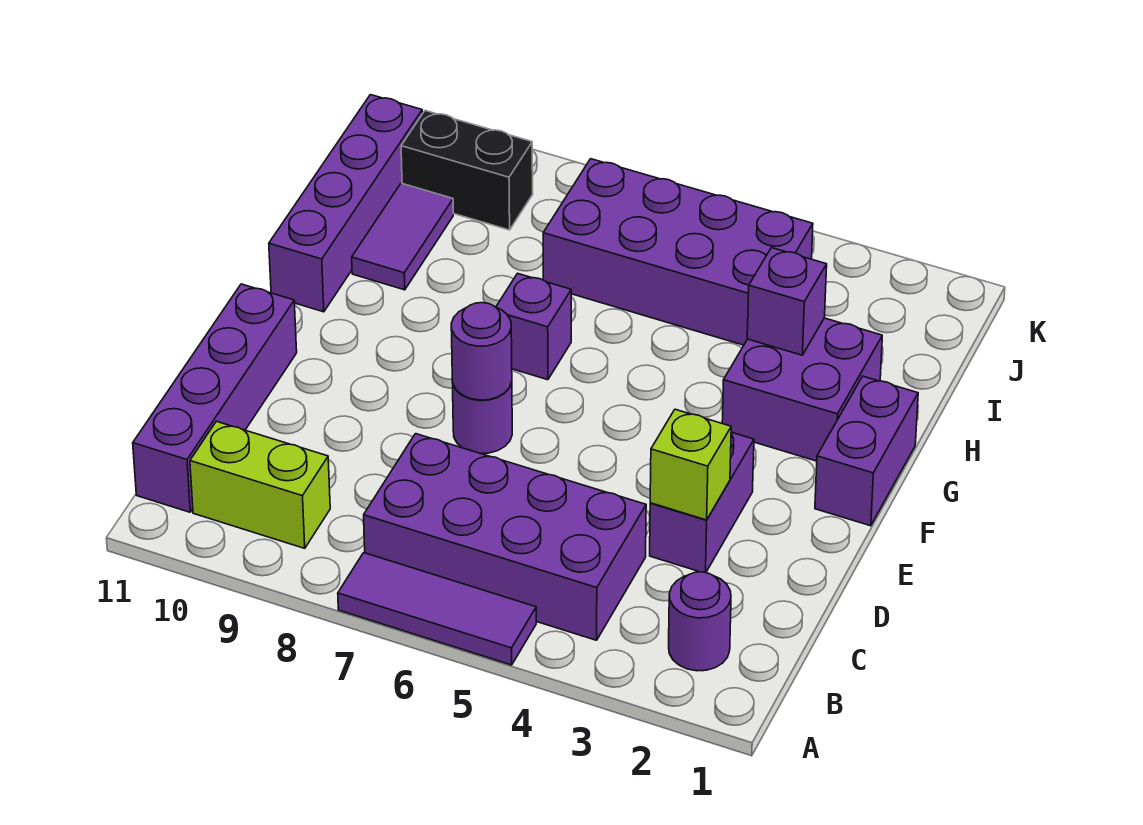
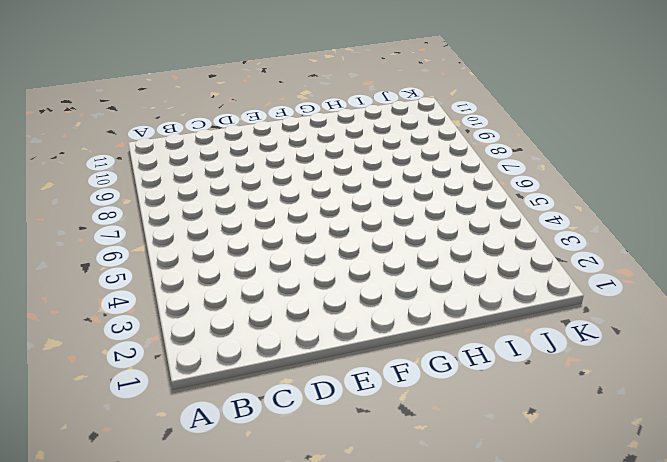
none -> purple tile A5:A7 level 1
none -> purple round brick B2 level 1
none -> purple brick B4:C7 level 1

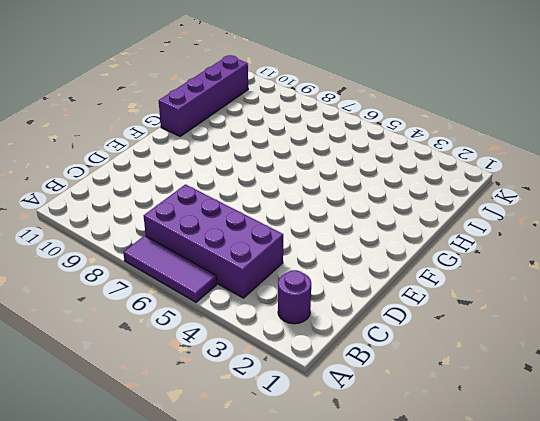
none -> lime brick B9:B10 level 1
none -> purple brick B11:E11 level 1
none -> purple brick D3:E3 level 1

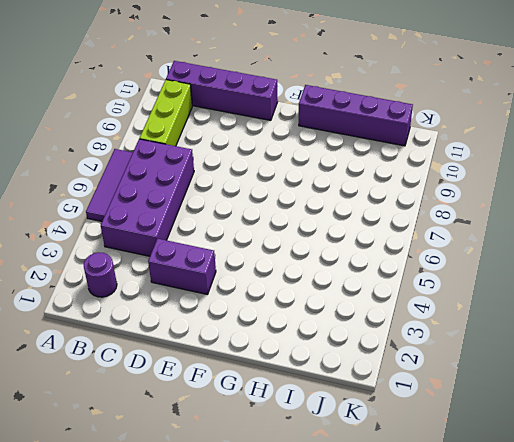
lime brick B8:B10 level 1 -> lime brick B9:B10 level 1
none -> purple round brick E7 level 1
none -> purple brick F1:G1 level 1
none -> purple brick G2:H3 level 1

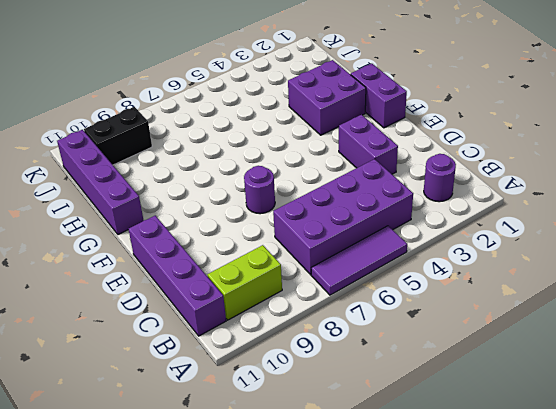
none -> purple brick G7 level 1
none -> purple tile H10:I10 level 1
none -> purple brick I4:J7 level 1

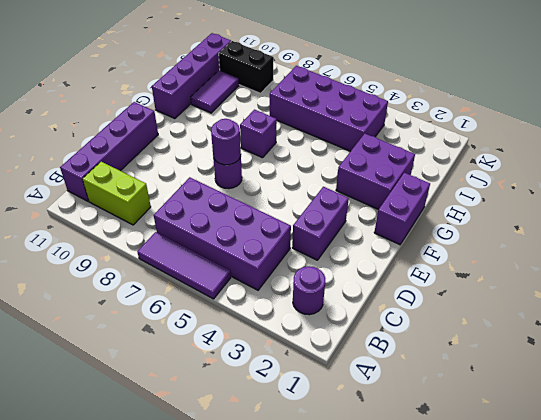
none -> lime brick D3 level 2
none -> purple brick H3 level 2

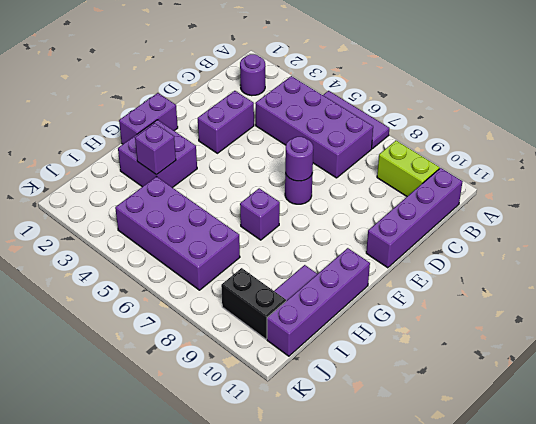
none -> lime brick D3 level 2

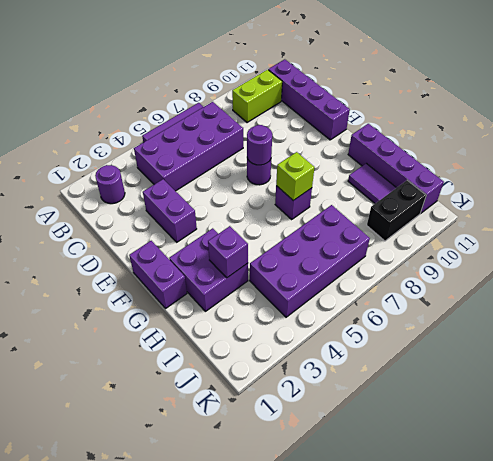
lime brick G7 level 2 -> lime brick D3 level 2

